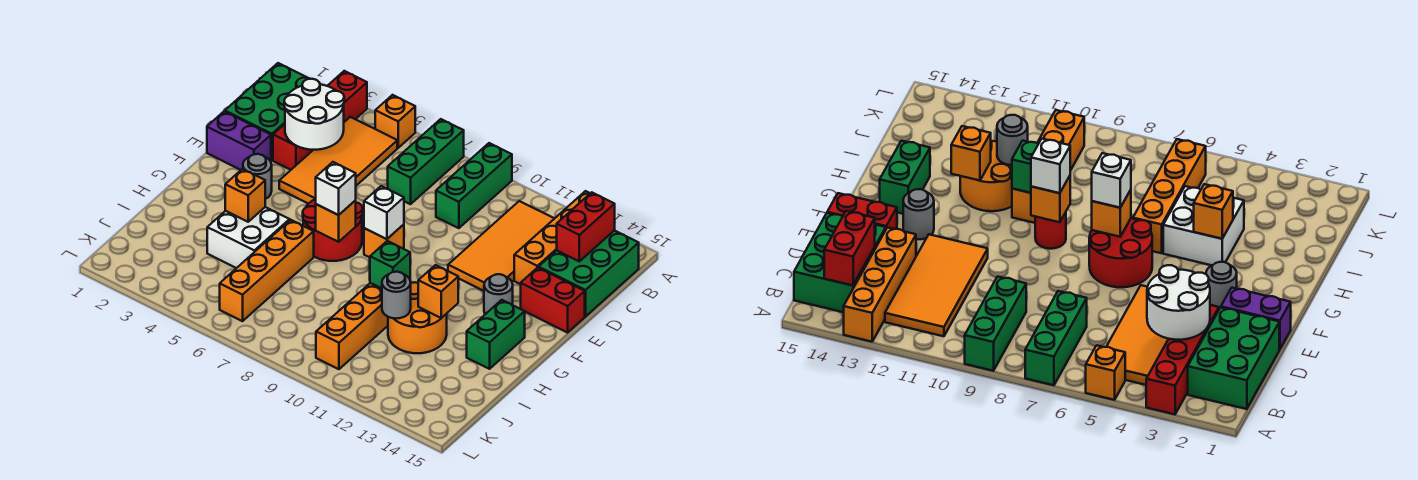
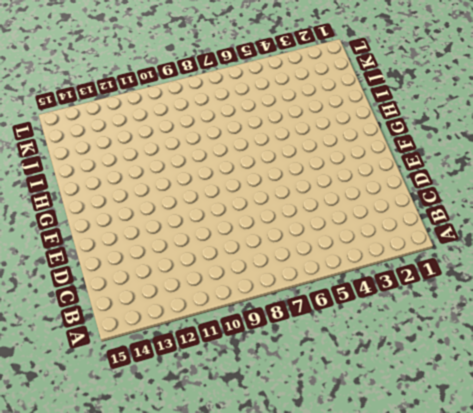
none -> red brick A3:D3 level 1
none -> orange brick A5 level 1
none -> green brick A7:C7 level 1
none -> green brick A9:C9 level 1

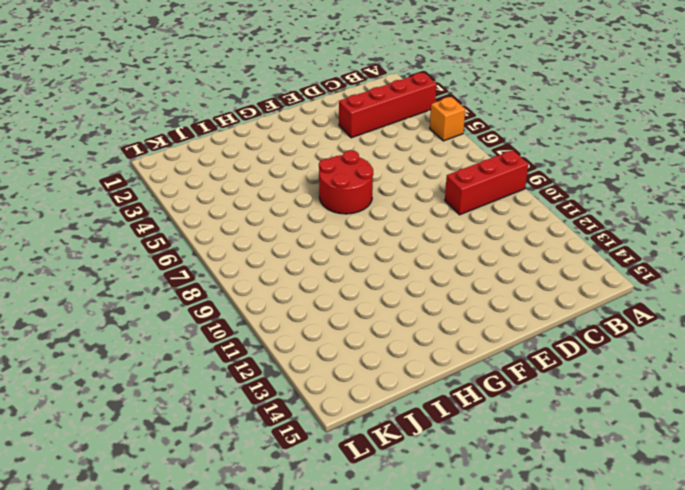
red brick A9:C9 level 1 -> green brick A9:C9 level 1
none -> green brick A7:C7 level 1
none -> orange brick A13:D13 level 1
none -> green brick B1:D2 level 1
none -> orange tile B4:E5 level 1

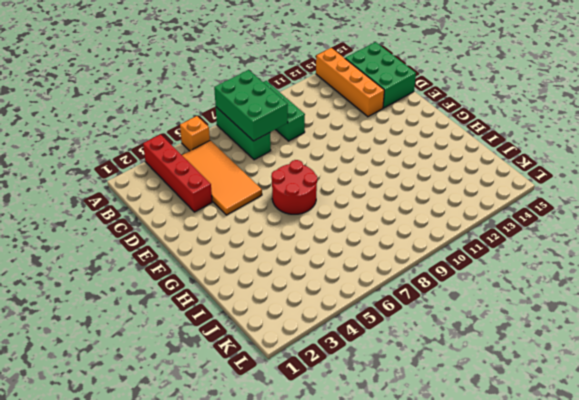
green brick A7:C8 level 2 -> green brick B1:D2 level 1
none -> orange tile B11:E12 level 1
none -> purple brick E1:E2 level 1
none -> red brick E14:E15 level 1
none -> grey round brick F3 level 1

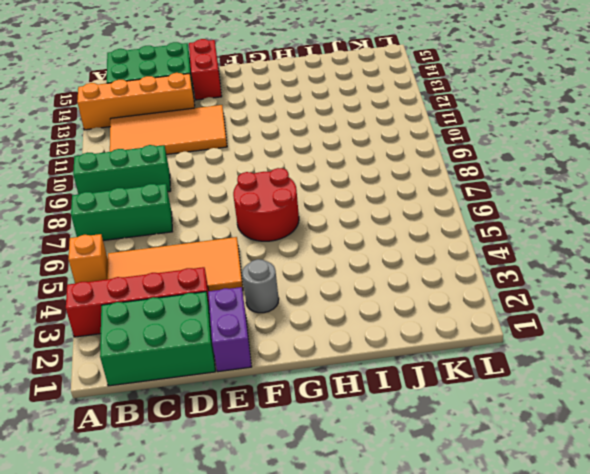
none -> grey round brick F13 level 1
none -> red round brick G9 level 1
none -> green brick G14:H14 level 1
none -> white brick H4:I5 level 1

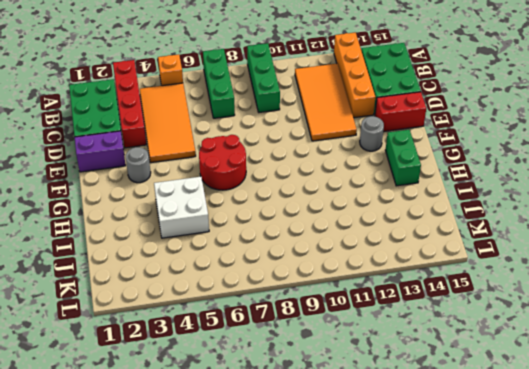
none -> red round brick G9 level 1
none -> orange brick H6:K6 level 1
none -> orange brick H10:K10 level 1
none -> orange round brick H11:I12 level 1

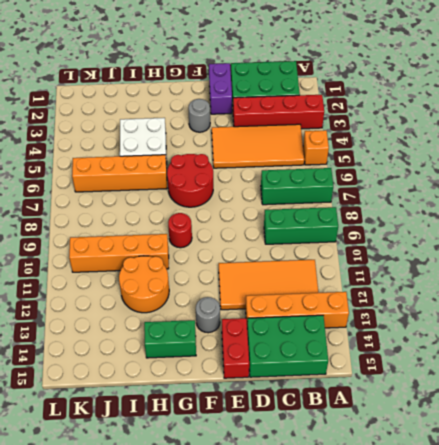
none -> red brick B14:C14 level 2
none -> white round brick C3:D4 level 2
none -> orange brick G7 level 2
none -> orange brick G9 level 2

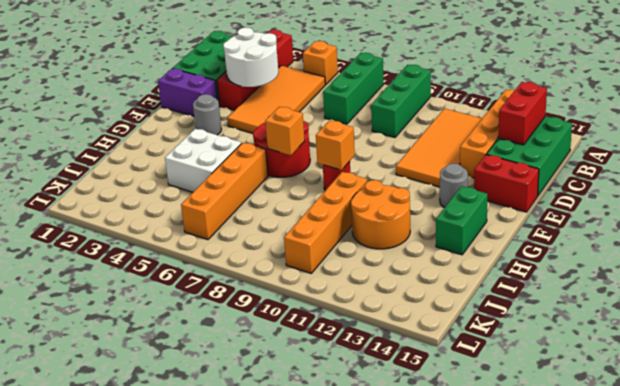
none -> orange brick H4 level 2
none -> green brick H10 level 2
none -> orange brick H12 level 2
none -> grey round brick I11 level 2

